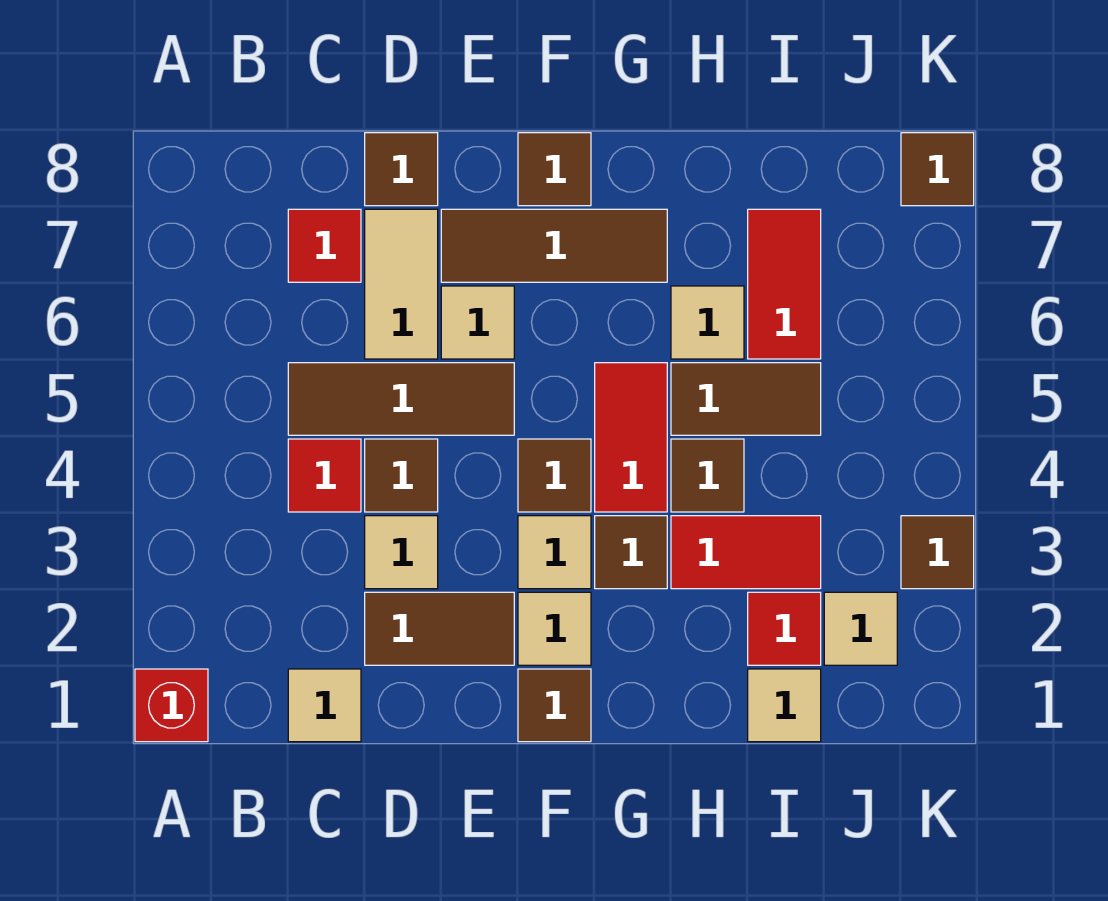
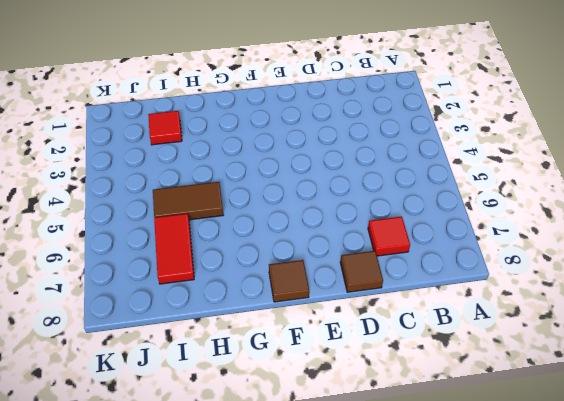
none -> red brick A1 level 1
none -> tan tile C1 level 1
none -> red tile C4 level 1

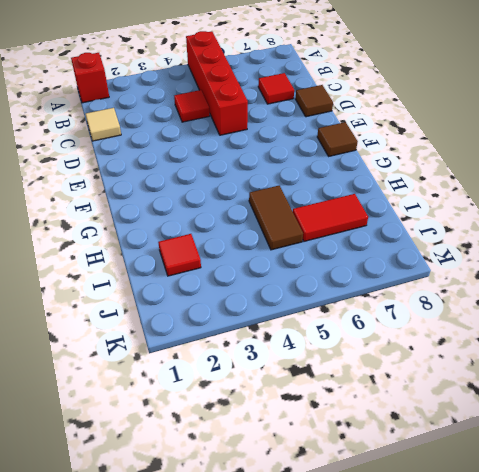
red brick A5:D5 level 1 -> brown tile C5:E5 level 1
none -> brown tile D2:E2 level 1
none -> tan tile D3 level 1
none -> brown tile D4 level 1

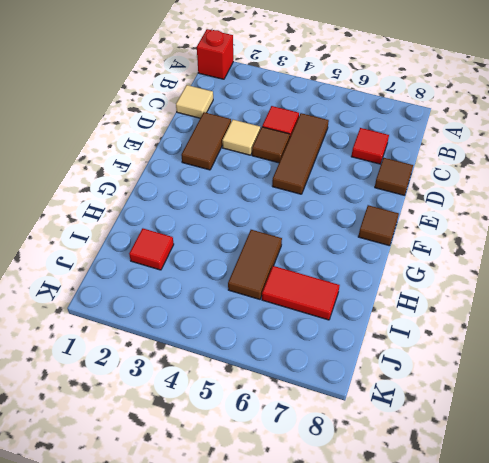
none -> tan tile D6:D7 level 1
none -> tan tile E6 level 1
none -> brown tile E7:G7 level 1

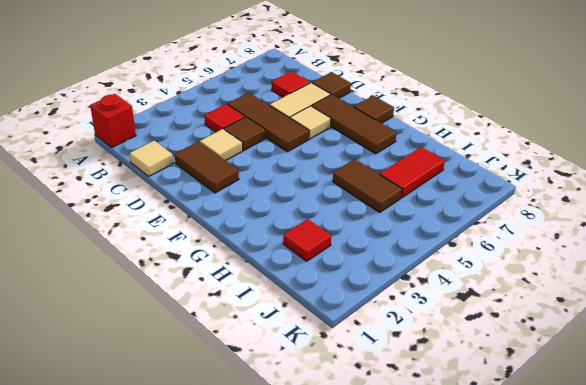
none -> brown tile F1 level 1
none -> tan tile F2 level 1
none -> tan tile F3 level 1

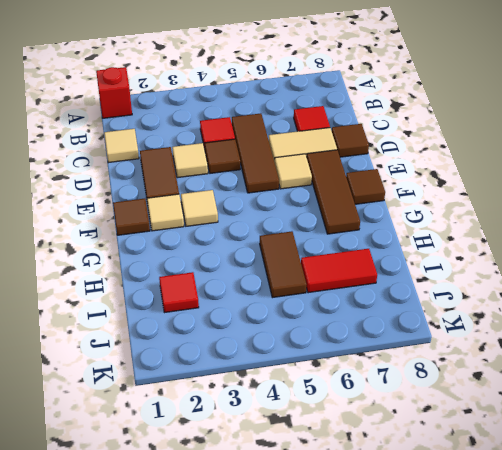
none -> brown tile F4 level 1
none -> brown tile G3 level 1
none -> red tile G4:G5 level 1

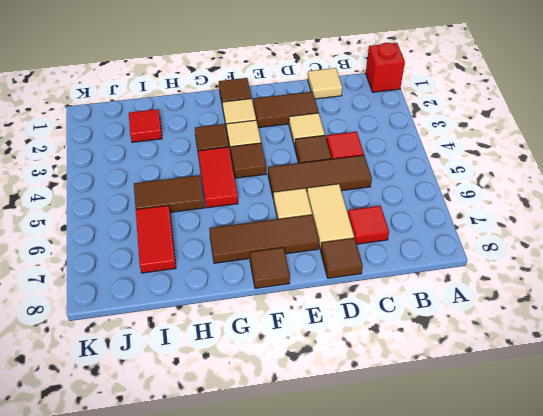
none -> red tile H3:I3 level 1
none -> brown tile H4 level 1
none -> tan tile H6 level 1

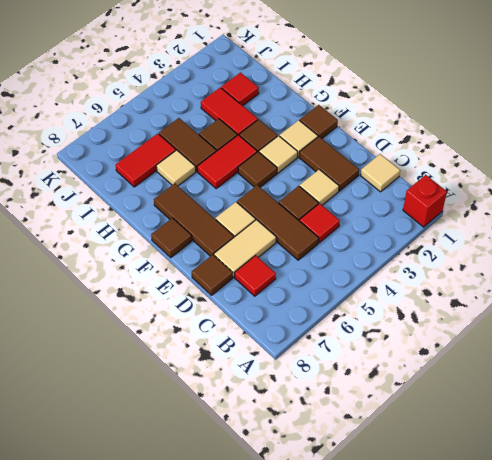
none -> tan tile I1 level 1
none -> tan tile J2 level 1
none -> brown tile K3 level 1

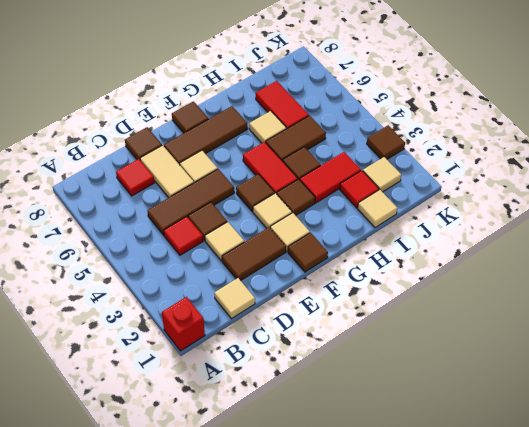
none -> brown tile K8 level 1

